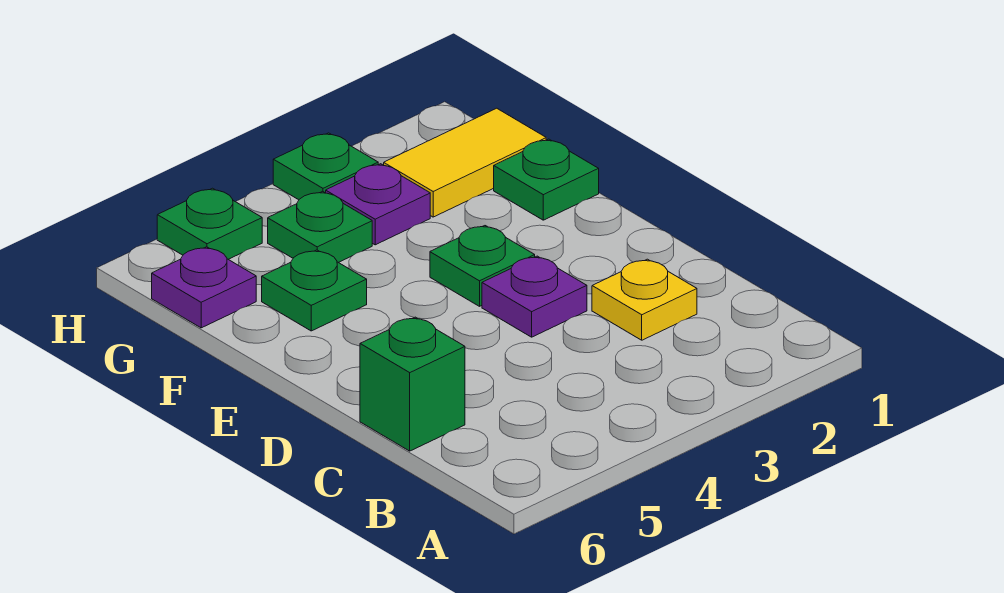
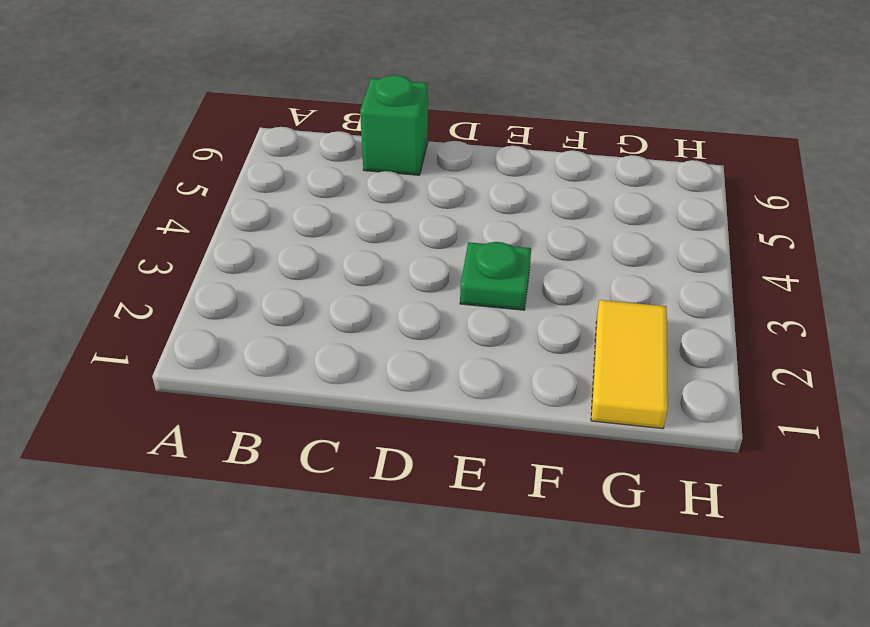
none -> yellow plate C2 level 1
none -> purple plate D3 level 1
none -> green plate F1 level 1

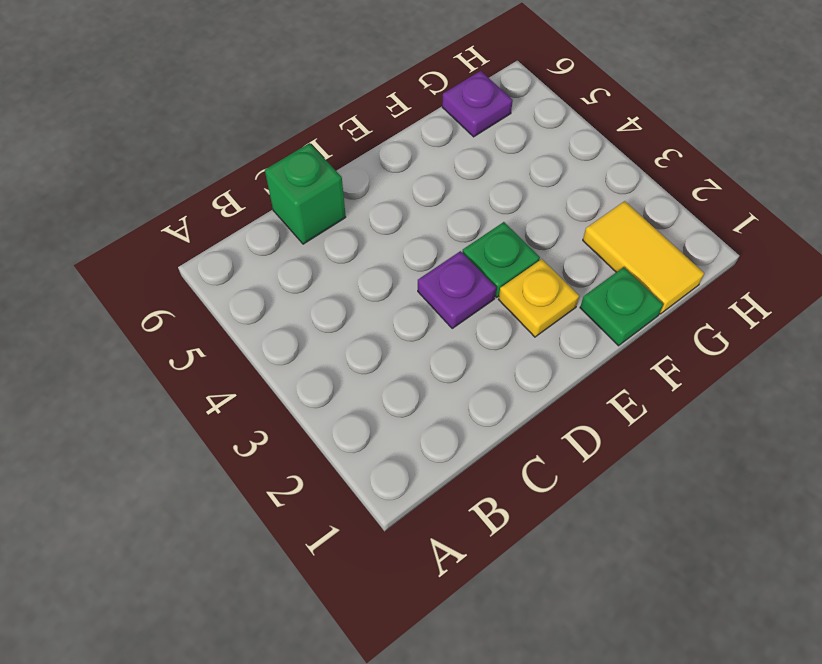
yellow plate E2 level 1 -> yellow plate C2 level 1
none -> green plate F5 level 1
none -> purple plate G3 level 1
none -> green plate G4 level 1

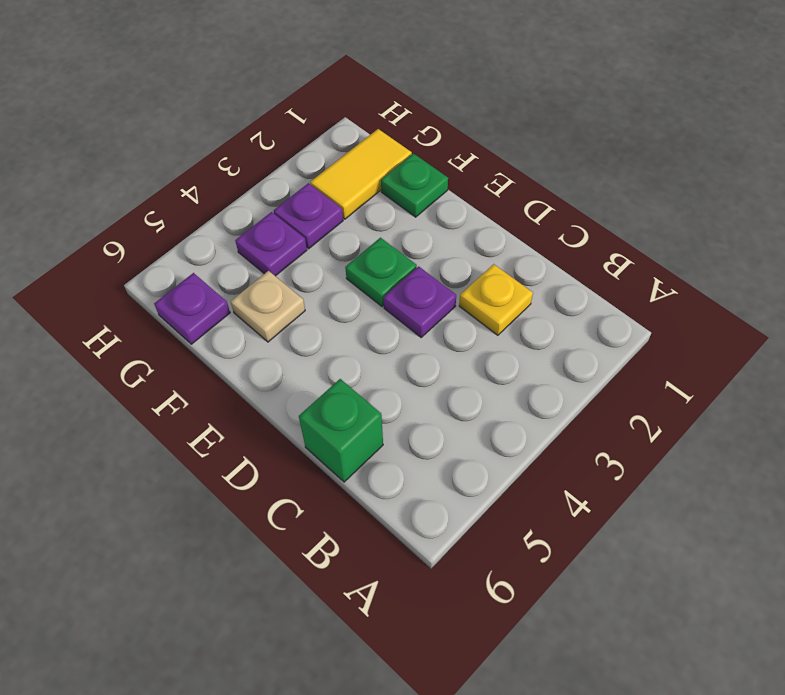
tan plate F5 level 1 -> green plate F5 level 1
purple plate G4 level 1 -> green plate G4 level 1
none -> green plate H3 level 1
none -> green plate H5 level 1

